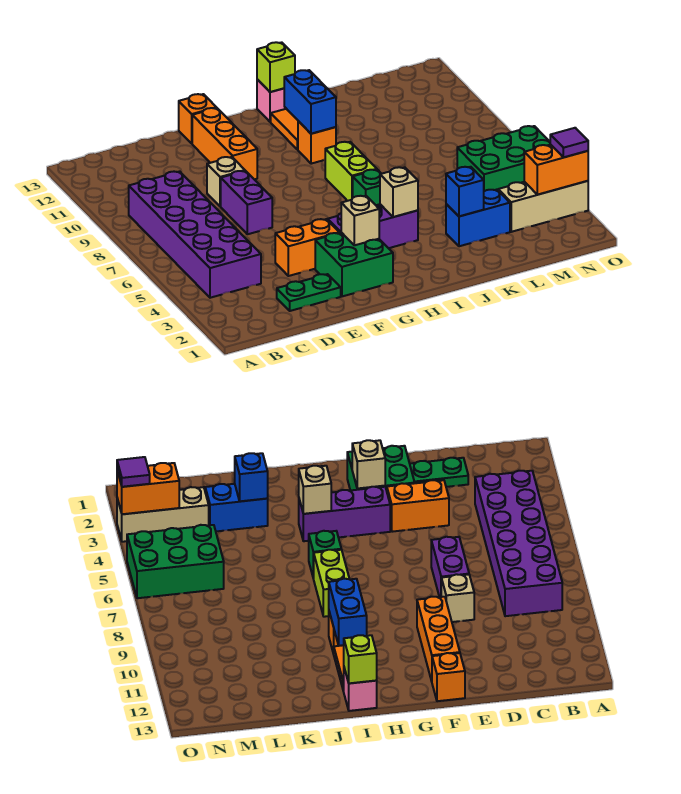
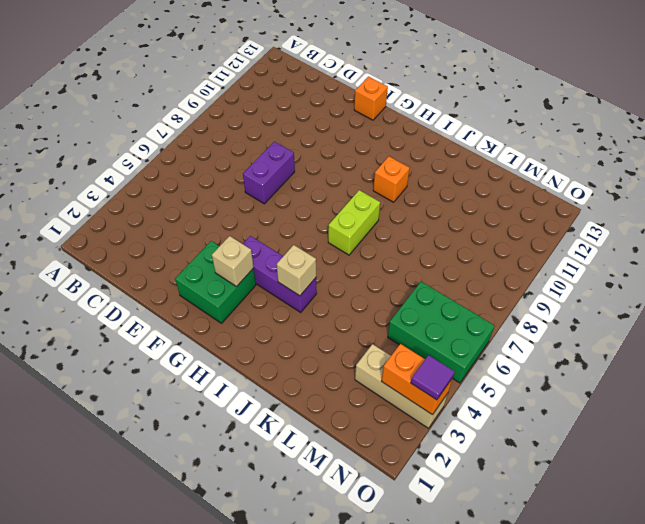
none -> purple brick B4:C9 level 1
none -> green plate D2:E2 level 1
none -> orange brick E4:F4 level 1

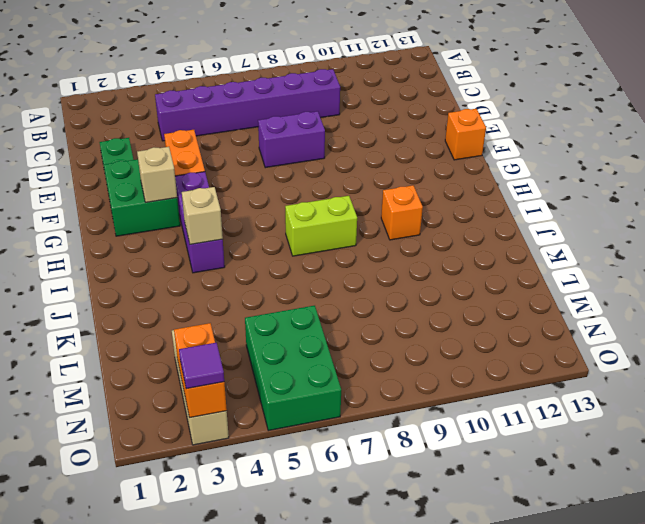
purple brick C4:C9 level 1 -> purple brick B4:C9 level 1
none -> tan brick E9 level 1
none -> orange brick F10:F12 level 1
none -> green brick I6 level 1

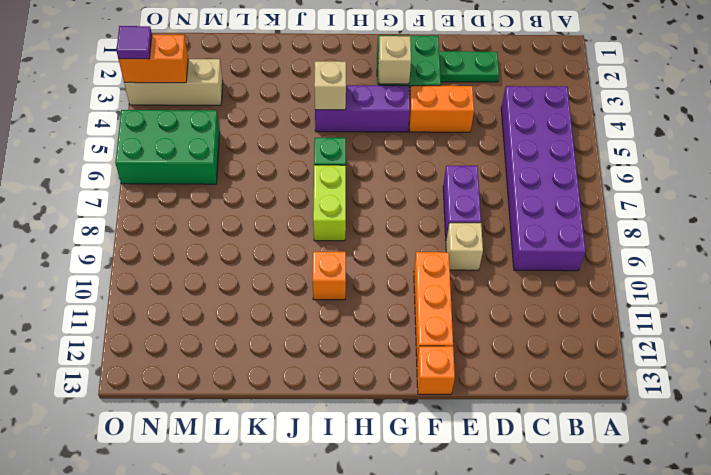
none -> orange tile I11:I12 level 1
none -> pink brick I13 level 1
none -> blue brick K3:L3 level 1

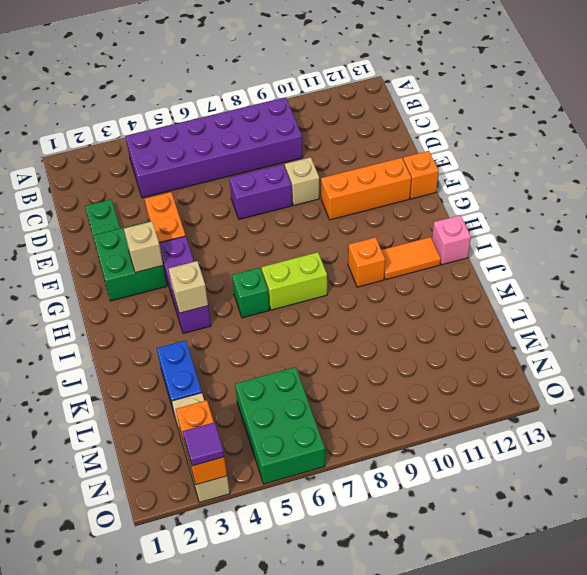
none -> blue brick I10:I11 level 2
none -> lime brick I13 level 2
none -> blue brick K3 level 2

